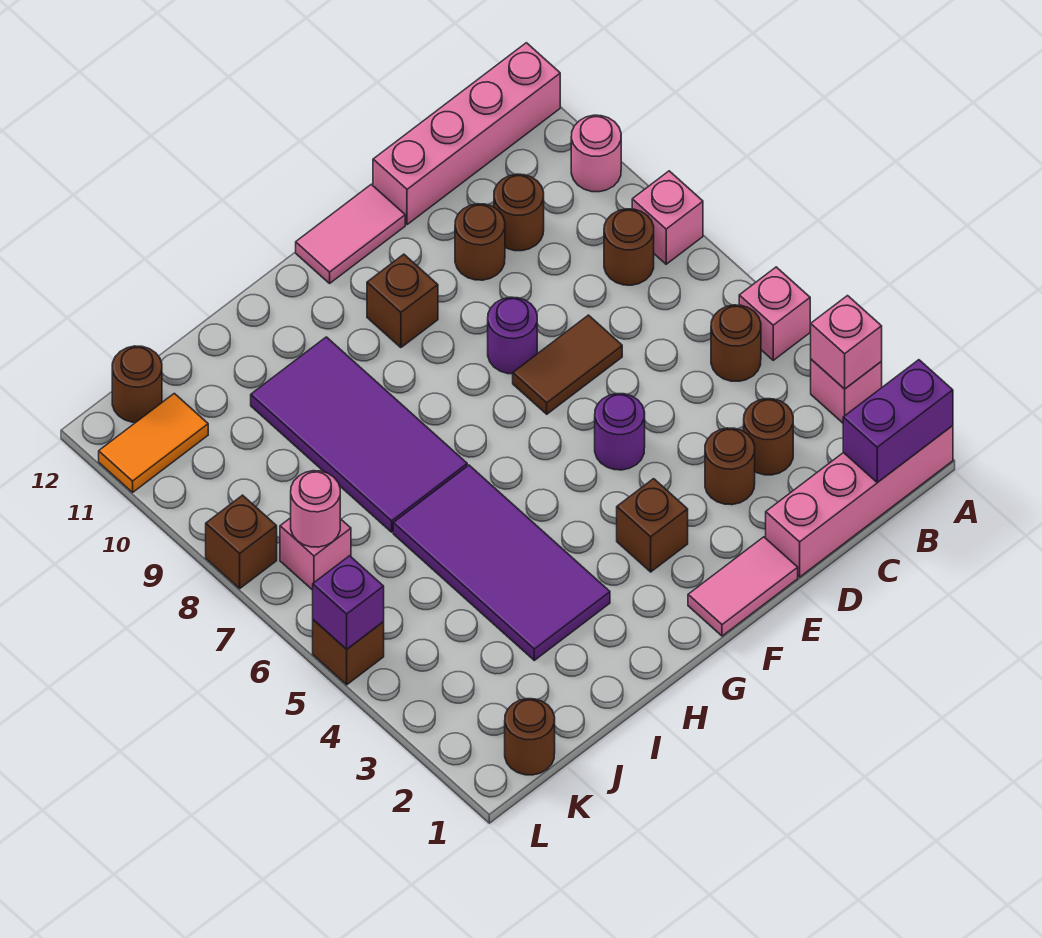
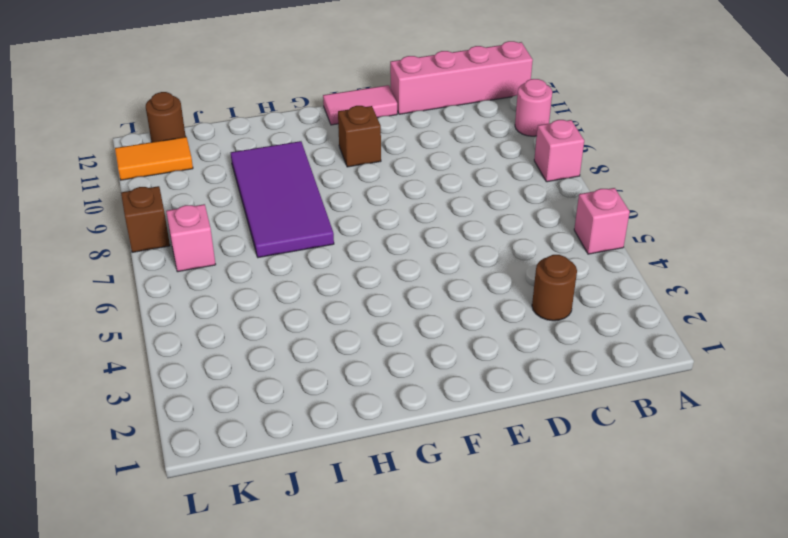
none -> pink brick A1:D1 level 1
none -> pink brick A3 level 1
none -> brown round brick B5 level 1
none -> brown round brick B8 level 1

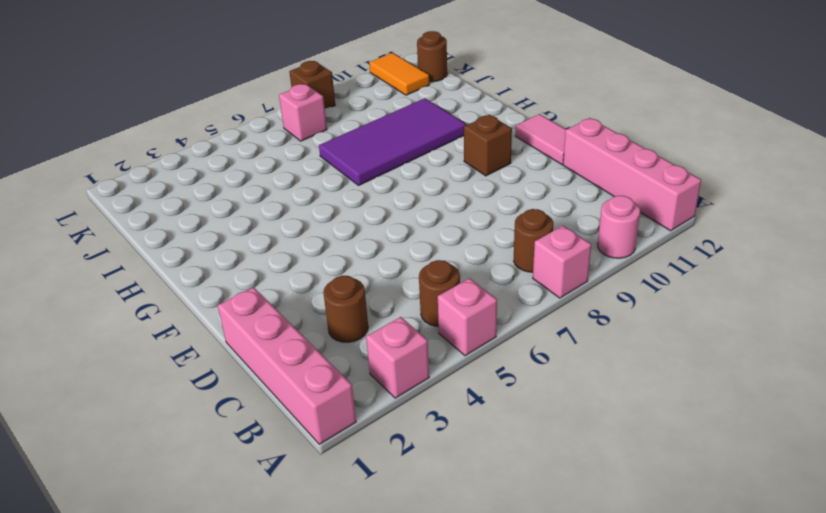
none -> brown round brick C10 level 1
none -> brown round brick D3 level 1
none -> brown tile D7:E7 level 1
none -> brown round brick D10 level 1

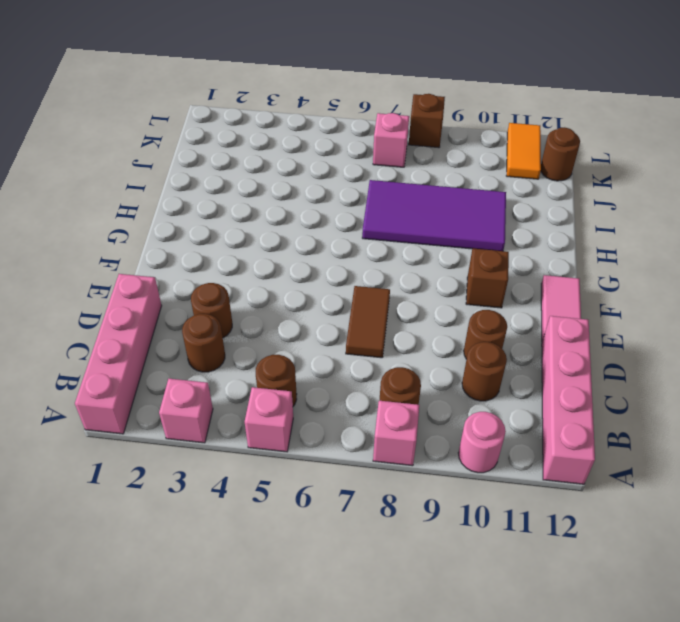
none -> pink tile E1:F1 level 1
none -> purple round brick E5 level 1
none -> purple round brick E8 level 1
none -> brown brick F3 level 1

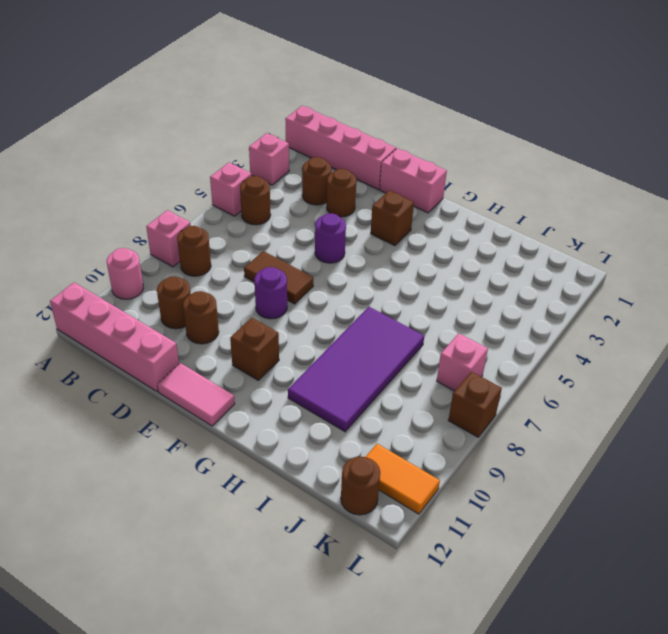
pink brick E1:F1 level 1 -> pink tile E1:F1 level 1
none -> purple tile H3:I6 level 1
none -> brown round brick K1 level 1
none -> brown brick L5 level 1
none -> purple brick A1:B1 level 2

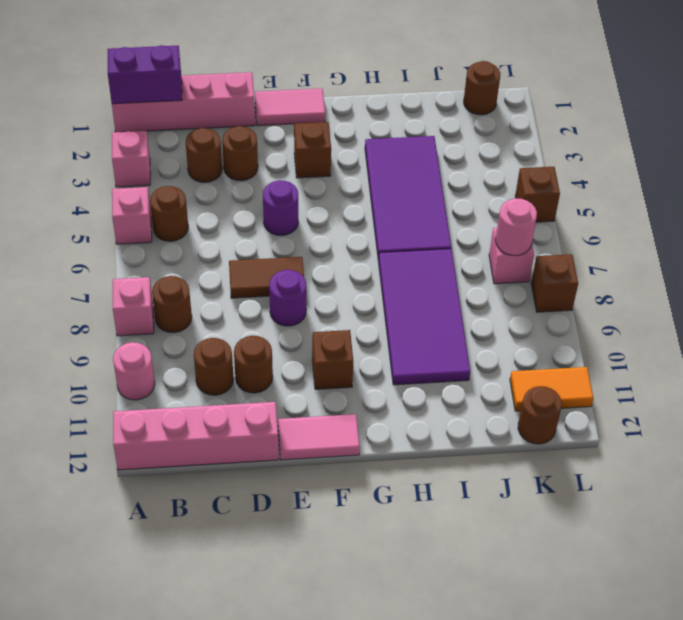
none -> pink brick A3 level 2
none -> purple brick L5 level 2

